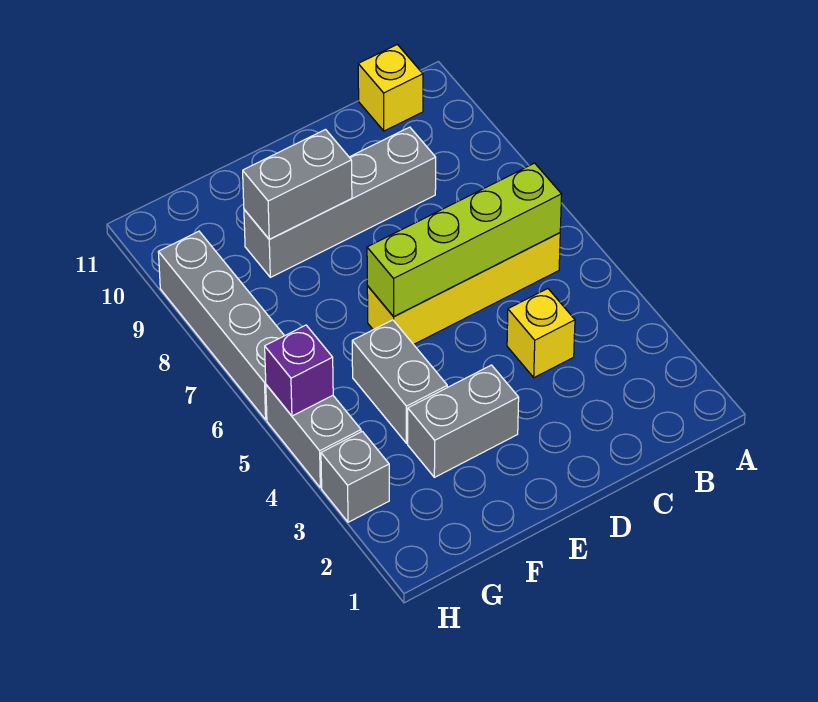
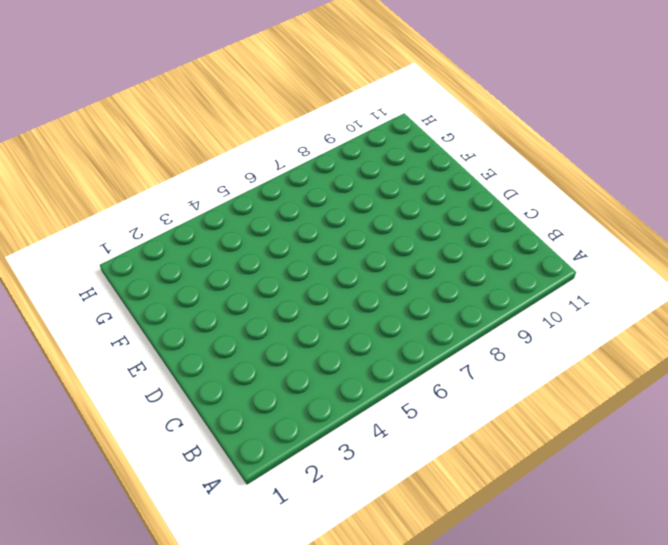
none -> yellow brick B6:E6 level 1
none -> yellow brick B11 level 1
none -> yellow brick C4 level 1

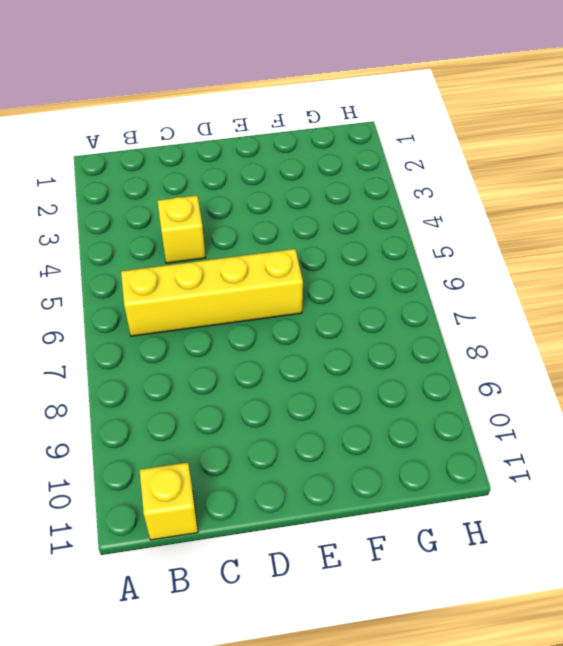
none -> grey brick C9:F9 level 1
none -> grey brick E3:F3 level 1
none -> grey brick F4:F5 level 1

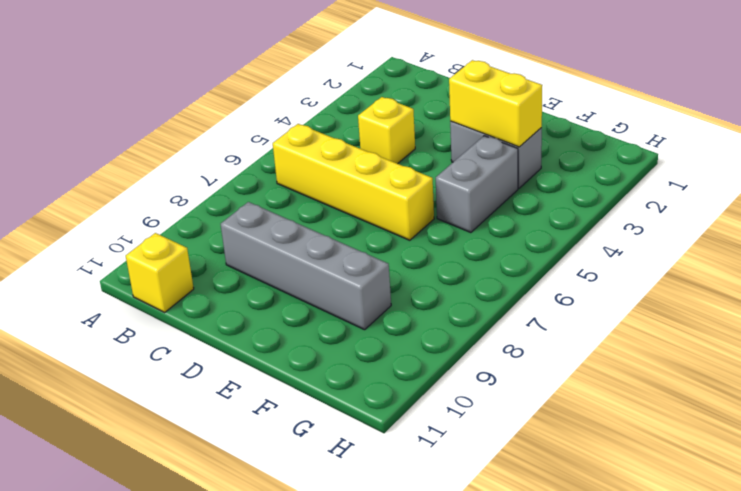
yellow brick E3:F3 level 2 -> none
none -> grey brick H3 level 1
none -> grey brick H4:H5 level 1
none -> grey brick H6:H9 level 1

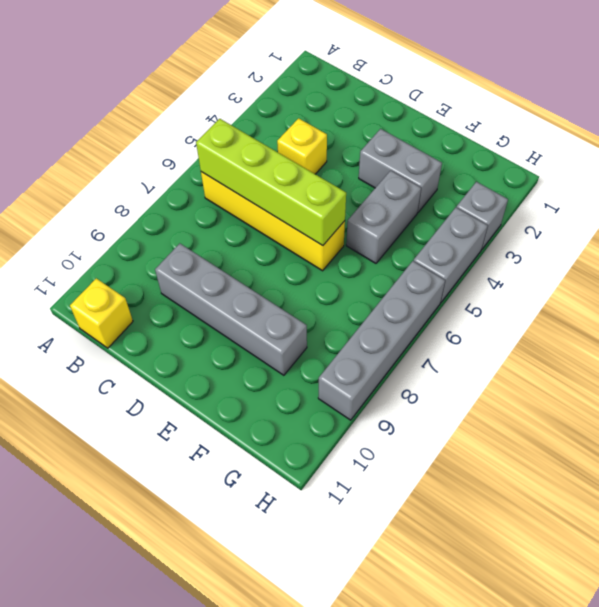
none -> grey brick E9:F9 level 2
none -> purple brick H5 level 2

